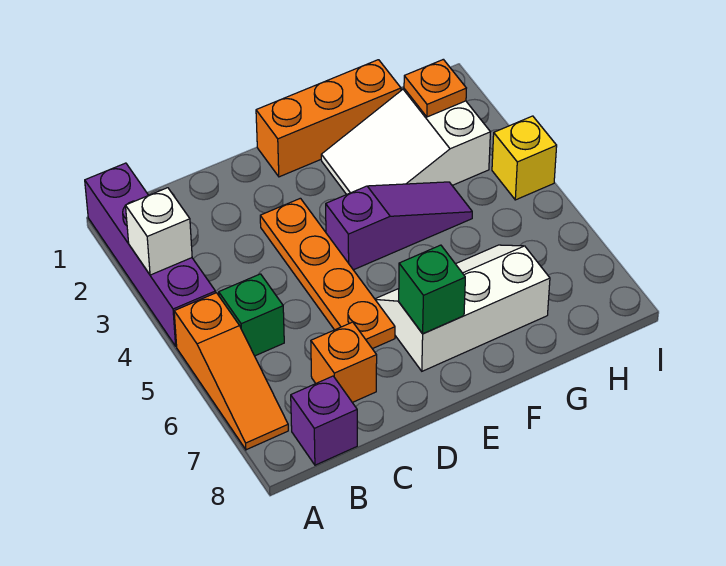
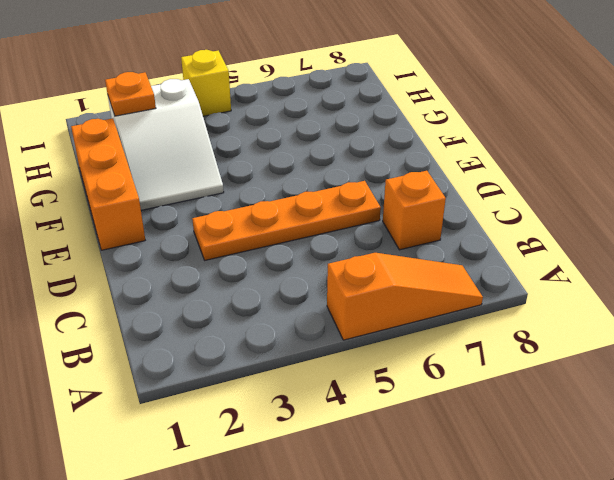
none -> purple brick A1:A4 level 1
none -> green brick B5 level 1
none -> purple brick B8 level 1

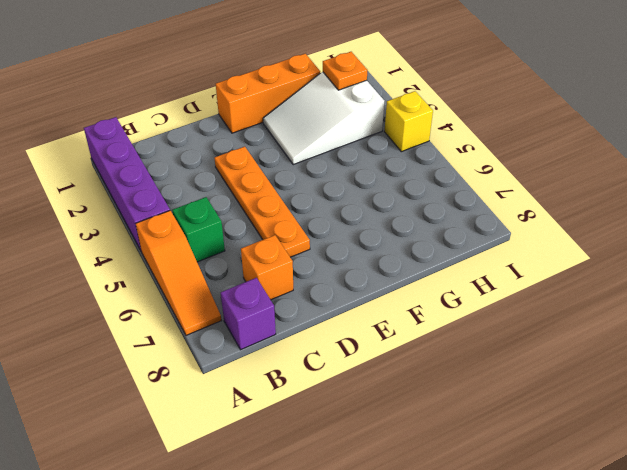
none -> purple slope E4:G4 level 1 top E
none -> white slope E6:G7 level 1 top 7
none -> white brick A3 level 2

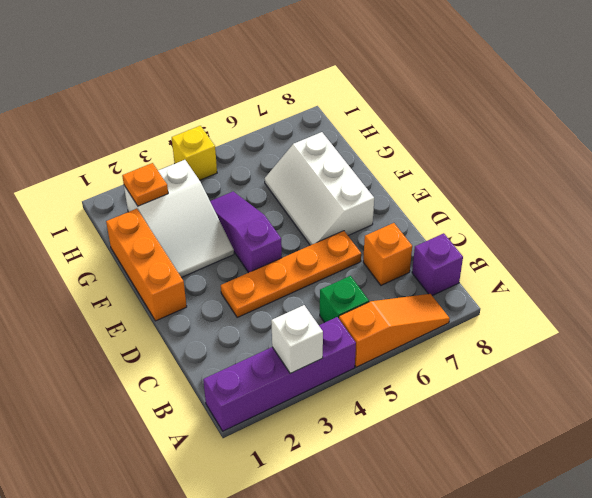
none -> green brick E7 level 2

